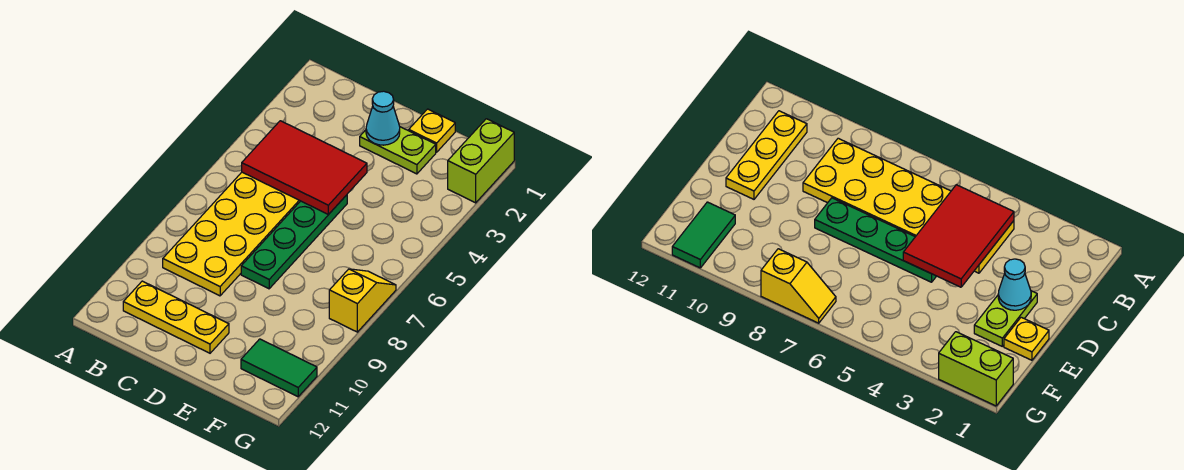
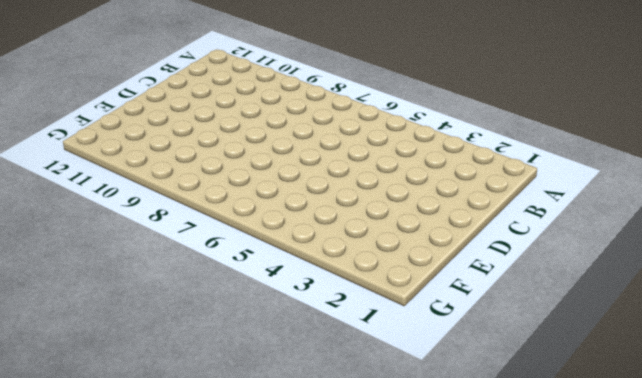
none -> yellow plate B4:C9 level 1
none -> yellow plate B11:D11 level 1

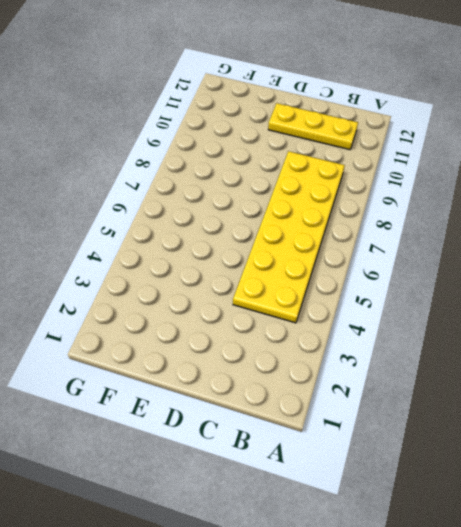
none -> lime plate D2:E2 level 1
none -> green plate D5:D8 level 1

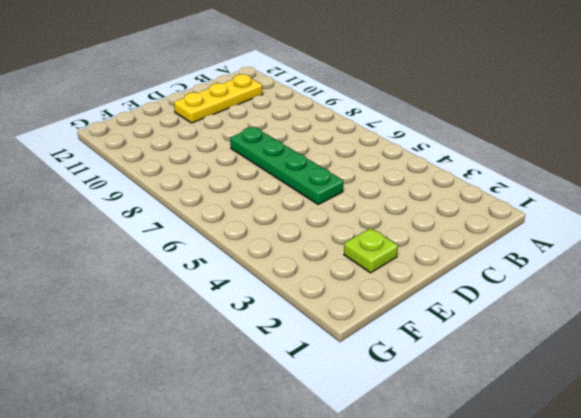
lime plate E2 level 1 -> lime plate D2:E2 level 1
none -> yellow plate B4:C9 level 1
none -> yellow plate E1 level 1

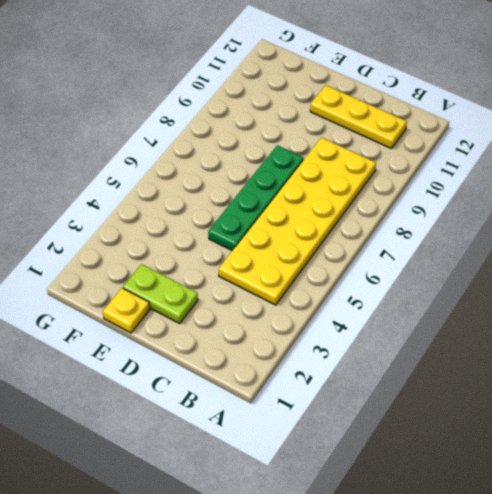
none -> green tile F11:G11 level 1
none -> lime brick G1:G2 level 1

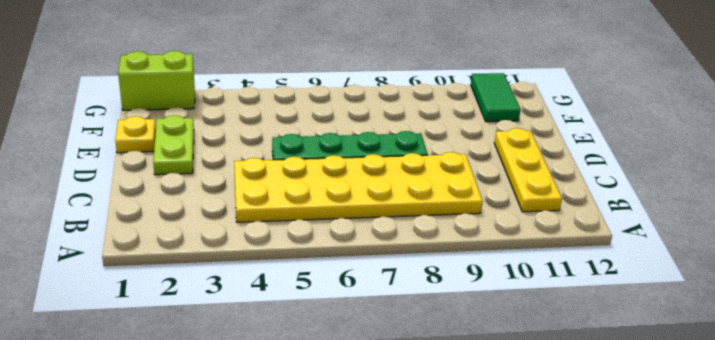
none -> yellow slope G7:G8 level 1 top 8
none -> red tile B4:D5 level 2

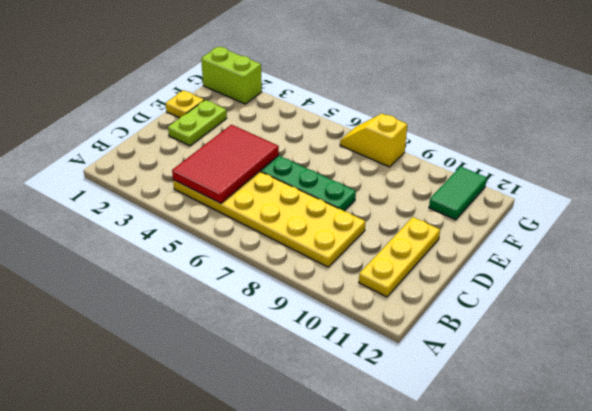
none -> cyan cone D2 level 2

